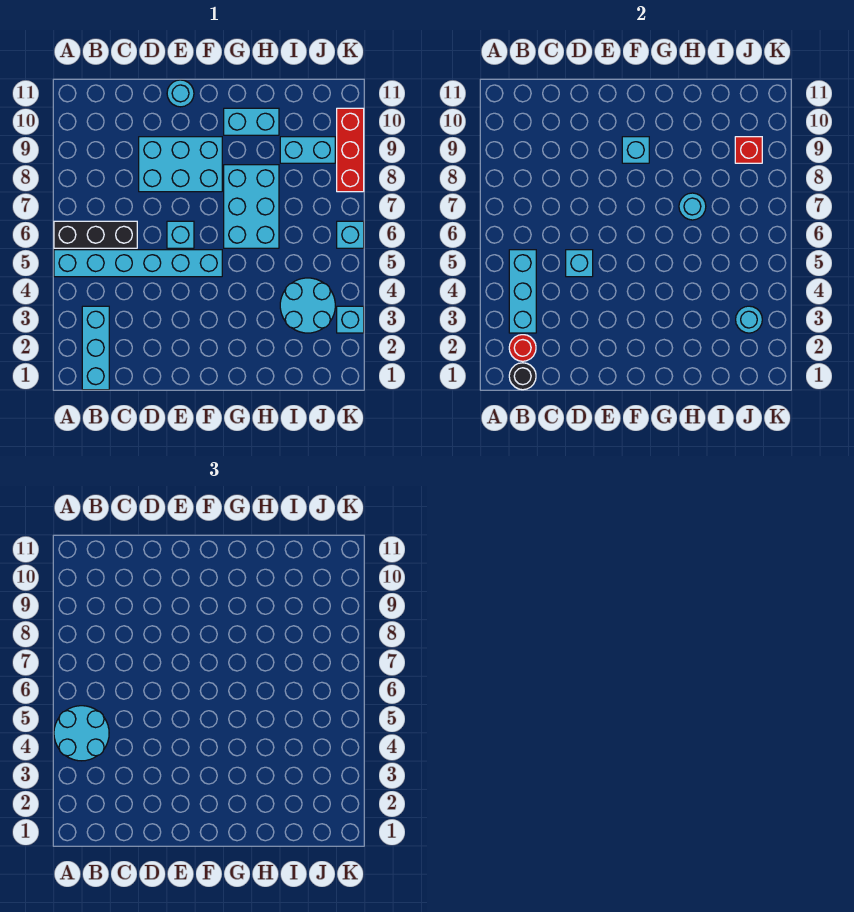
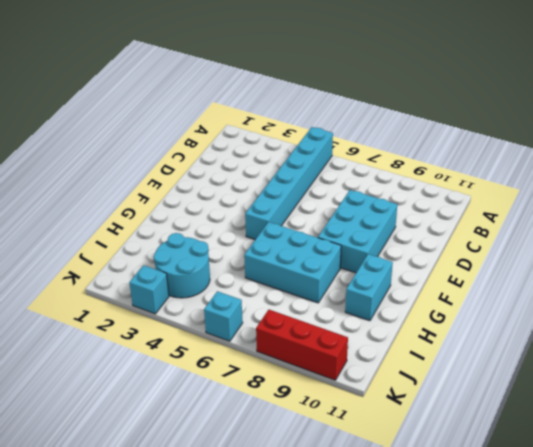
none -> black brick A6:C6 level 1
none -> cyan brick B1:B3 level 1
none -> cyan brick E6 level 1

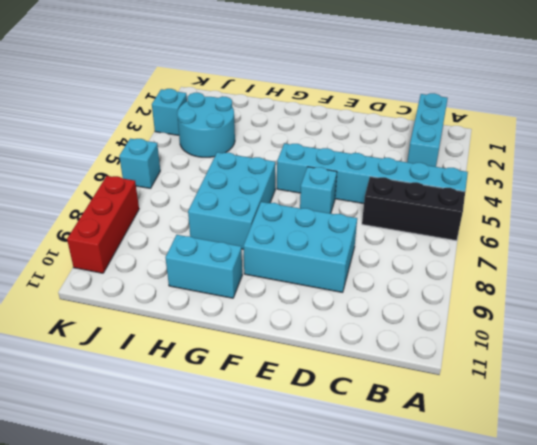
none -> cyan round brick E11 level 1
none -> cyan brick I9:J9 level 1
none -> black round brick B1 level 2

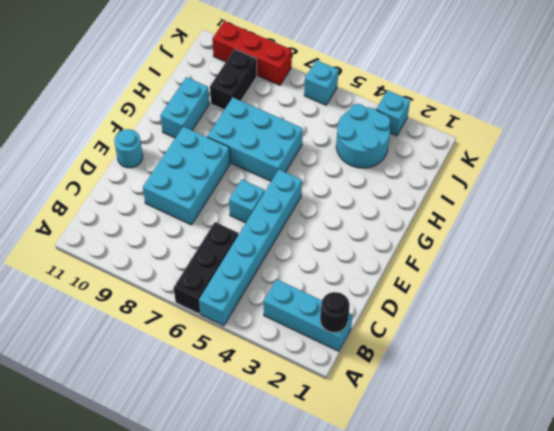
black brick I9:J9 level 1 -> cyan brick I9:J9 level 1
none -> red round brick B2 level 2
none -> cyan brick B3:B5 level 2
none -> cyan brick D5 level 2

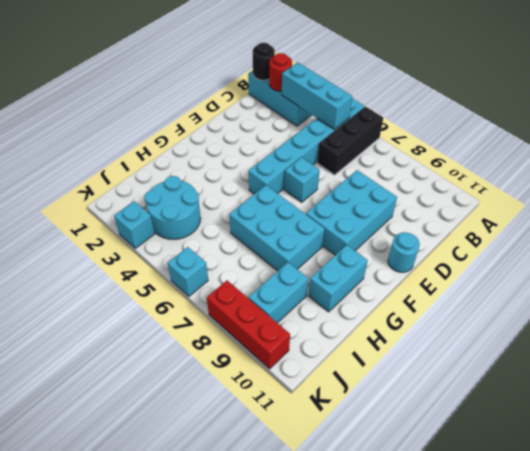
none -> cyan brick D5 level 2
none -> cyan brick F9 level 2
none -> cyan round brick H7 level 2

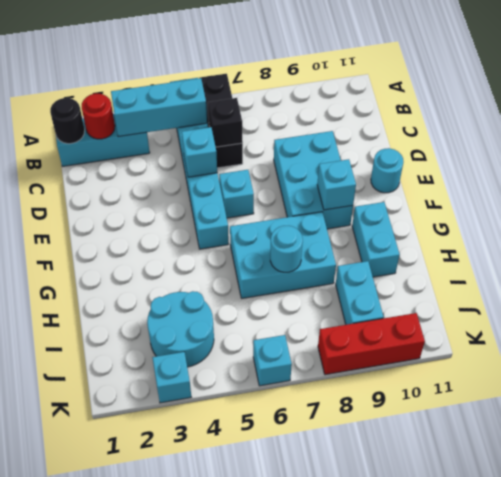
black brick C6 level 2 -> none
none -> cyan round brick J3 level 2
none -> red brick J9 level 2
none -> cyan round brick A4:B5 level 3

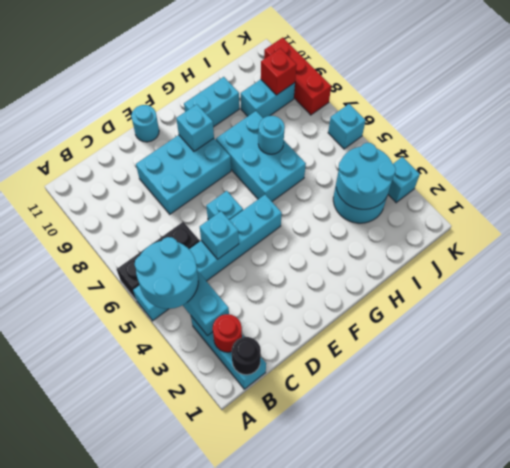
cyan round brick I3:J4 level 2 -> cyan round brick J3 level 2

